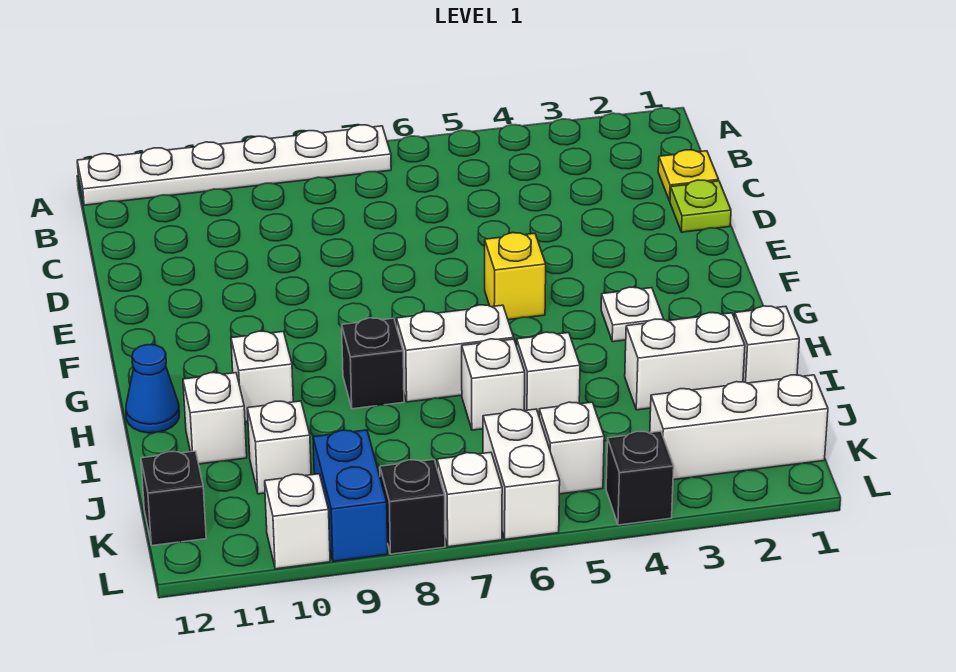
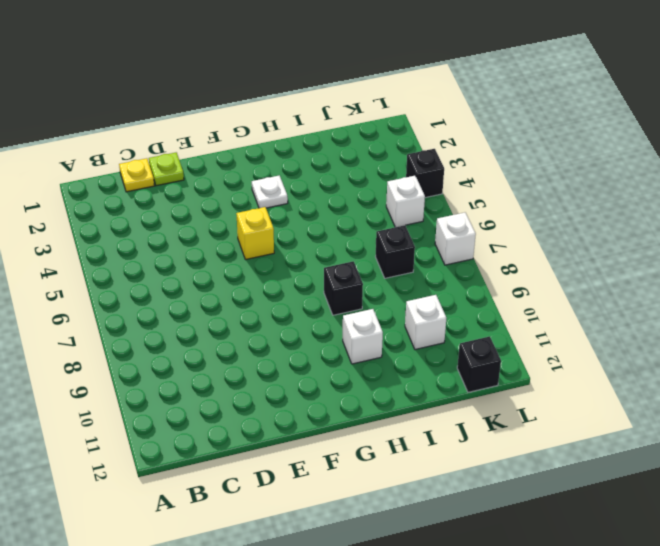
black brick J7 level 1 -> black brick L8 level 1
none -> white plate A7:A12 level 1
none -> white brick H6:H7 level 1
none -> blue cone H12 level 1

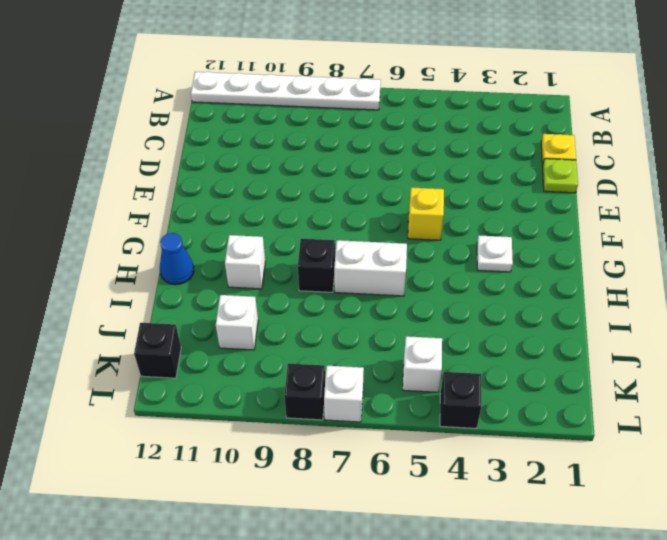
none -> white brick I1 level 1
none -> white brick I2:I3 level 1
none -> white brick I5 level 1

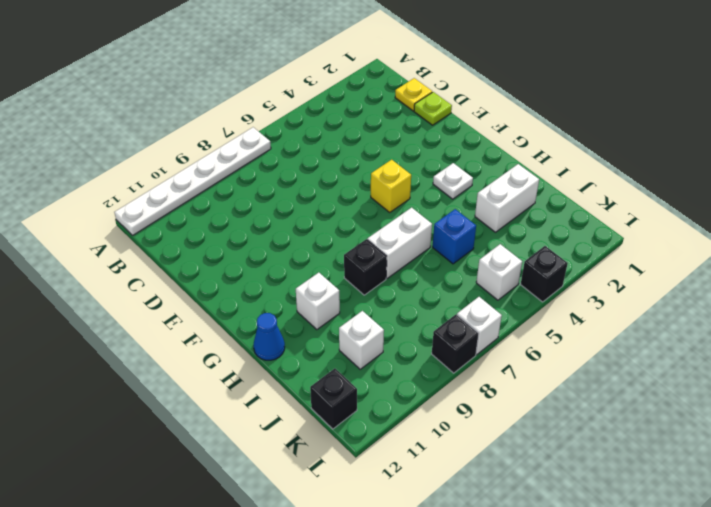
blue brick I5 level 1 -> white brick I5 level 1
none -> white brick I1 level 1
none -> white brick I6 level 1
none -> white brick I11 level 1

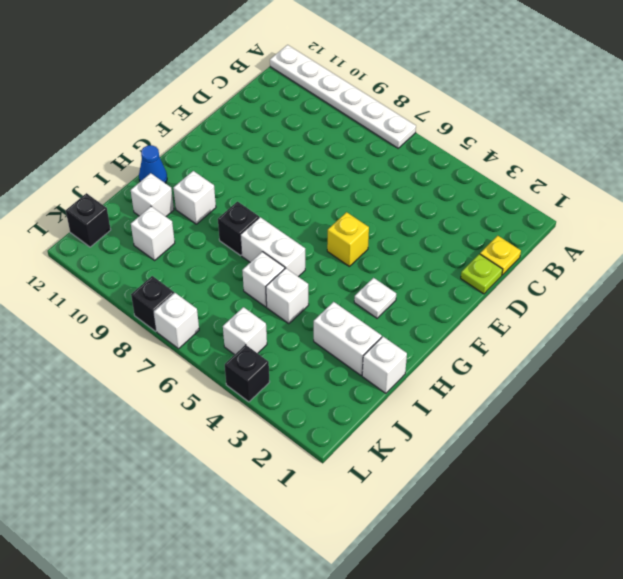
none -> white brick K1:K3 level 1
none -> white brick K6:L6 level 1
none -> blue brick K9:L9 level 1

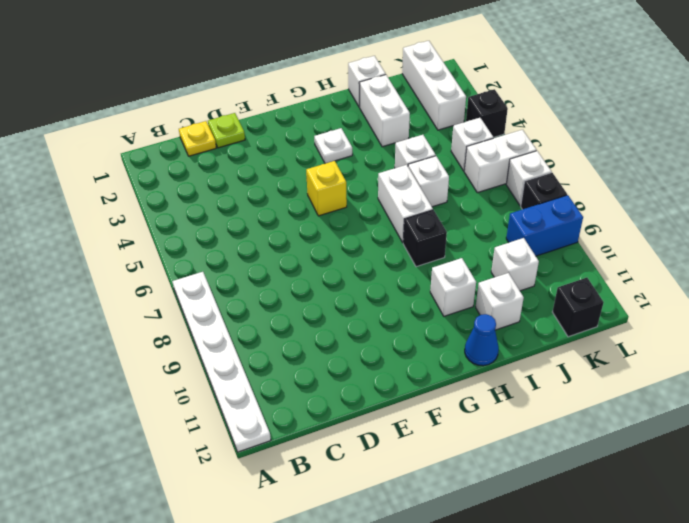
none -> white brick L10 level 1

